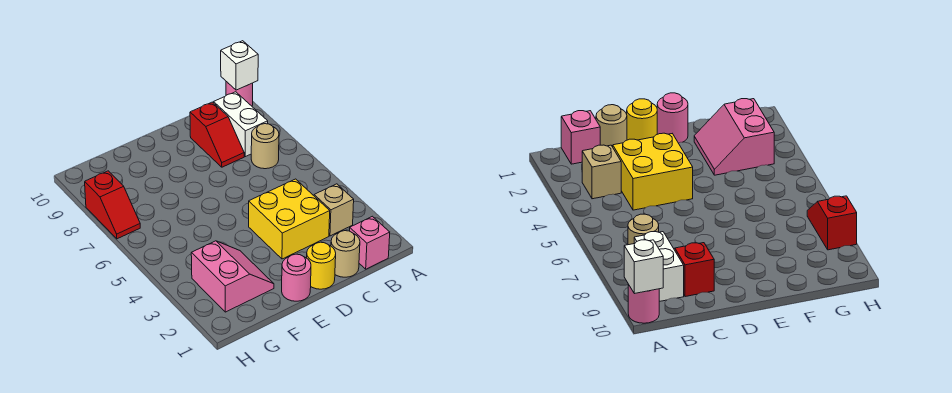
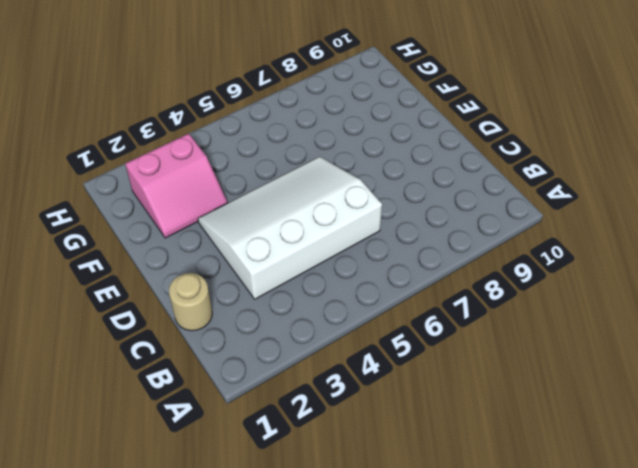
white slope C3:E6 level 1 top C -> yellow brick C3:D4 level 1
none -> pink round brick A10 level 1
none -> pink brick B1 level 1
none -> tan brick B3 level 1

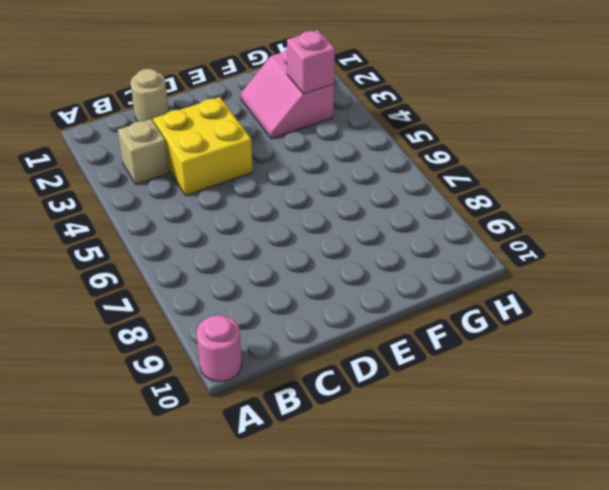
pink brick G3 level 2 -> pink brick B1 level 1
none -> tan round brick B7 level 1
none -> white brick B8:B9 level 1
none -> red slope C8:C9 level 1 top 9

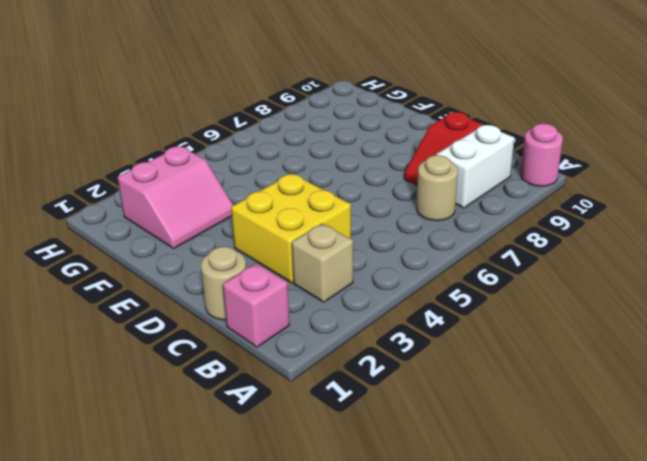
none -> yellow round brick D1 level 1
none -> pink round brick E1 level 1
none -> red slope H7:H8 level 1 top 8

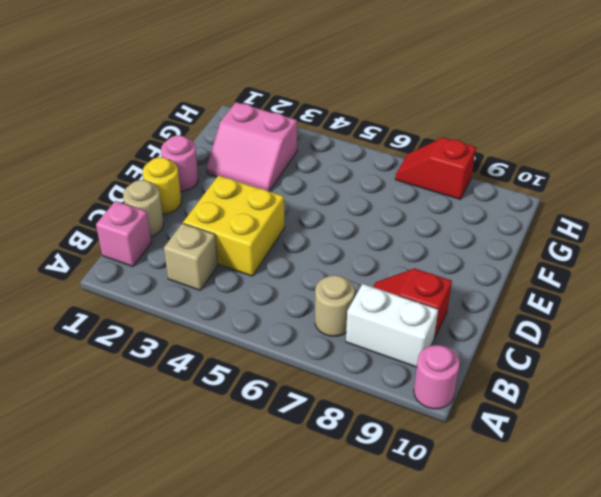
none -> white brick A10 level 2

